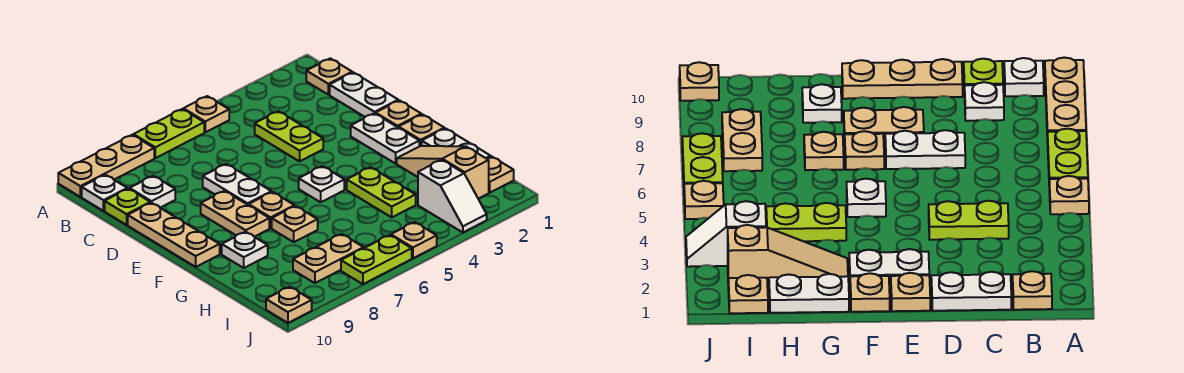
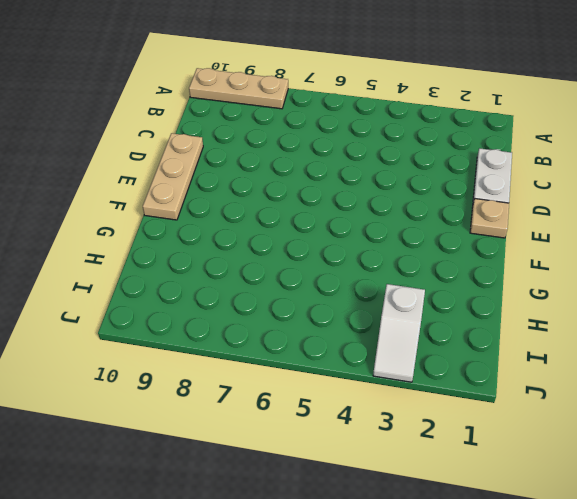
none -> tan plate A5 level 1
none -> lime plate A6:A7 level 1
none -> tan plate B1 level 1

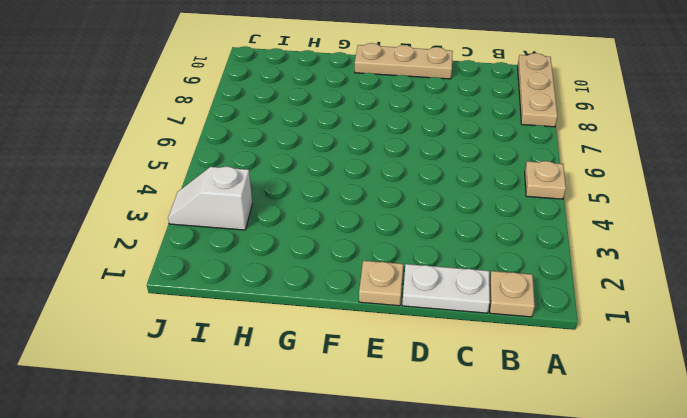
none -> lime plate A6:A7 level 1
none -> white plate B10 level 1
none -> lime plate C4:D4 level 1

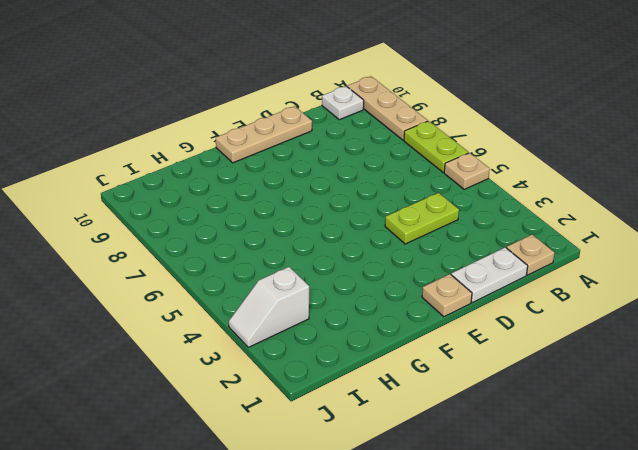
none -> white plate C9 level 1
none -> lime plate C10 level 1
none -> white plate D7:E7 level 1

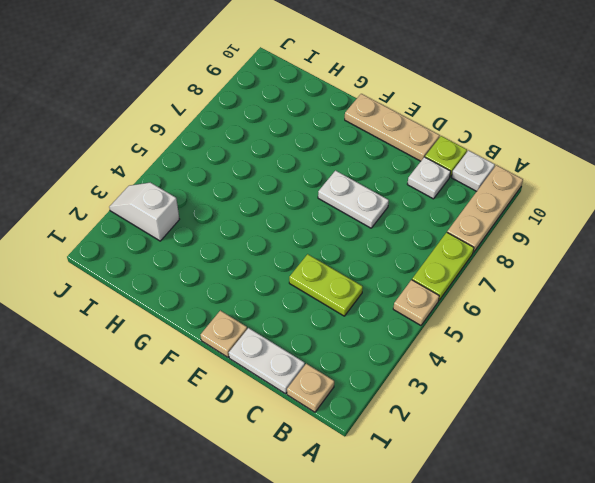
none -> white plate E2:F2 level 1
none -> tan plate E8:F8 level 1
none -> tan plate F1 level 1

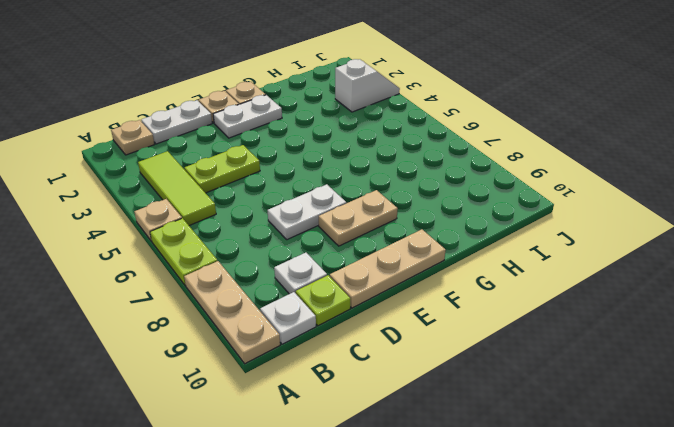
lime tile B3:B5 level 1 -> none
none -> white plate F5 level 1
none -> tan plate F7 level 1
none -> white plate G1:H1 level 1

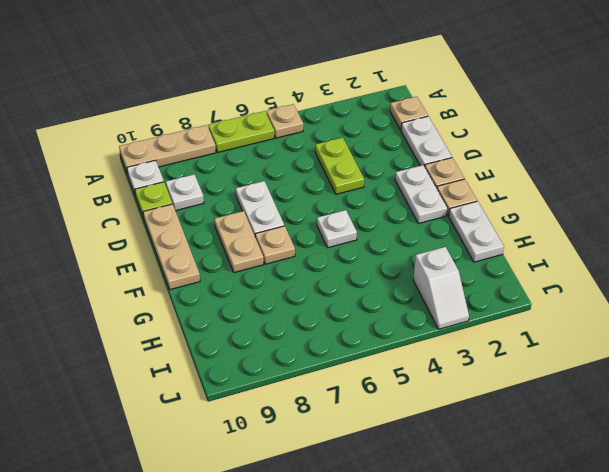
none -> tan slope G2:I2 level 1 top I
none -> lime plate G4:H4 level 1
none -> tan plate G7 level 1

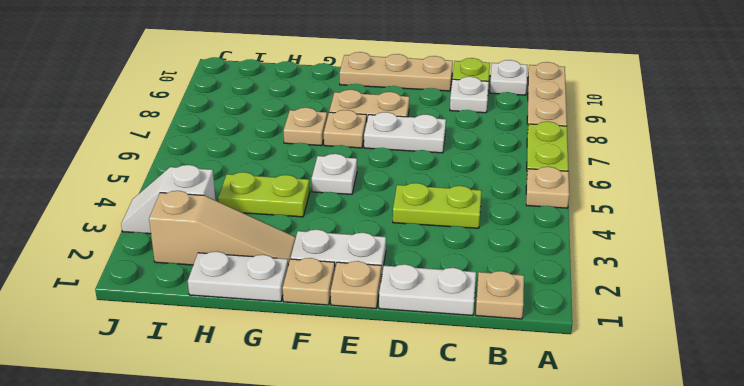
none -> white plate G9 level 1
none -> tan plate I1 level 1
none -> tan plate I7:I8 level 1

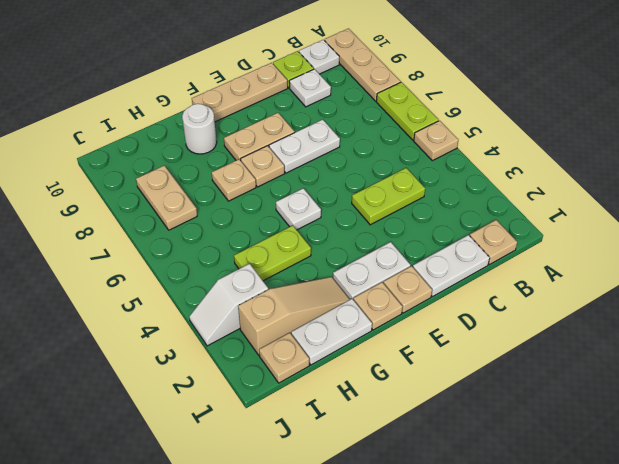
white round brick G9 level 1 -> white plate G9 level 1
none -> tan plate J5 level 1
none -> lime plate J6:J7 level 1
none -> tan plate J10 level 1

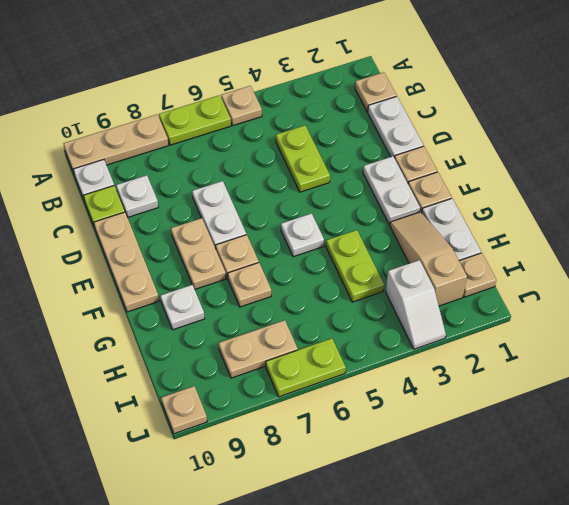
none -> tan plate J5 level 1

